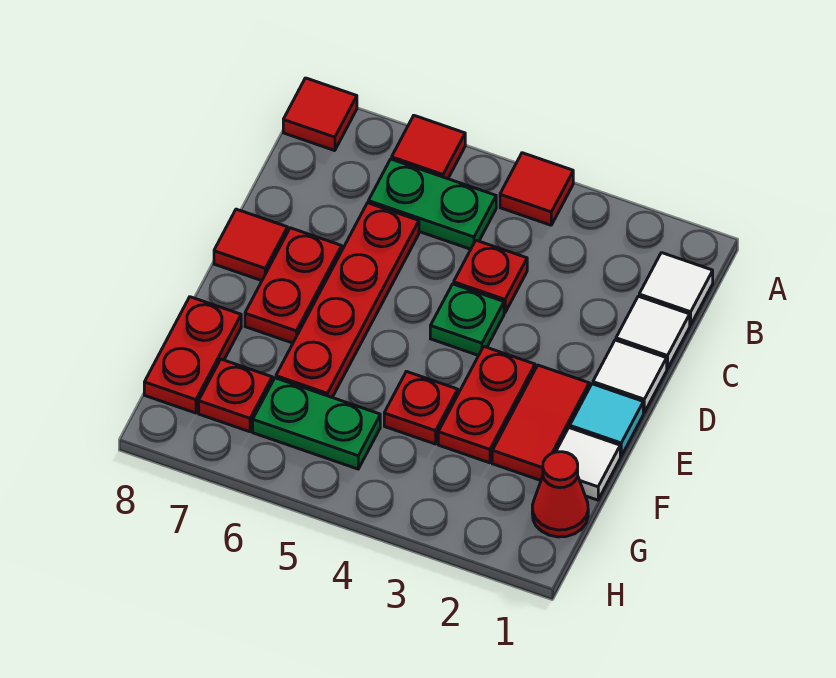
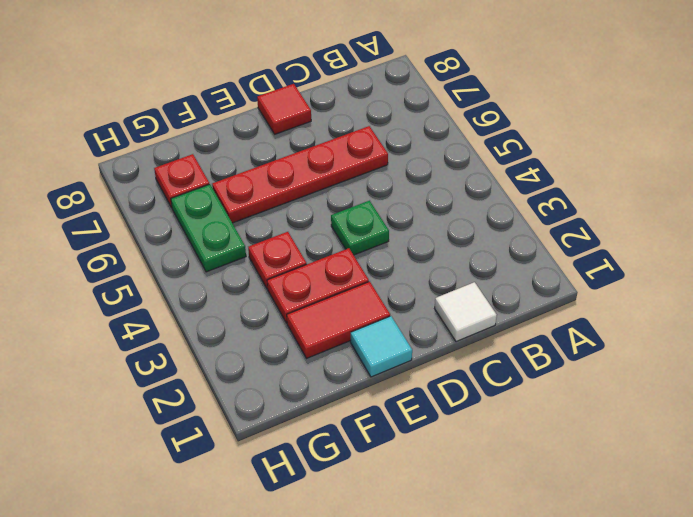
none -> red tile A4 level 1
none -> red tile A6 level 1
none -> red tile A8 level 1

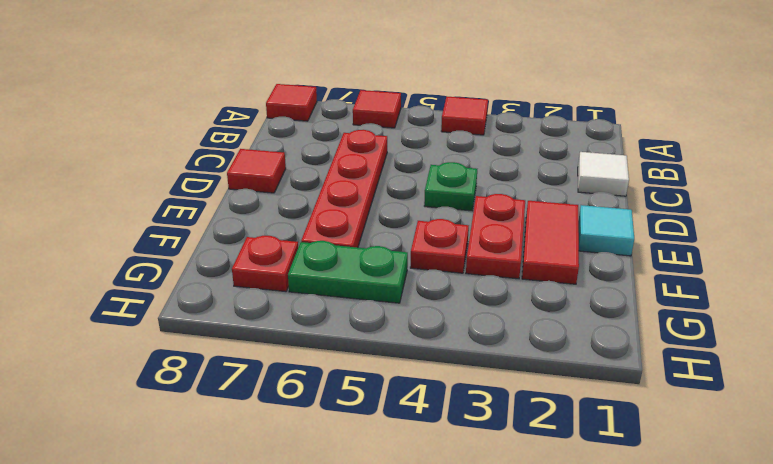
none -> white tile B1 level 1
none -> green plate B5:B6 level 1
none -> red plate C4 level 1

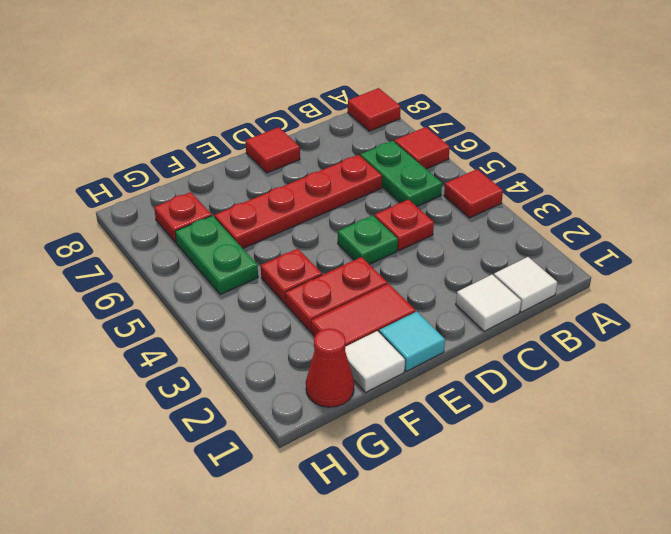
none -> white tile D1 level 1
none -> red plate D7:E7 level 1
none -> red plate F8:G8 level 1

